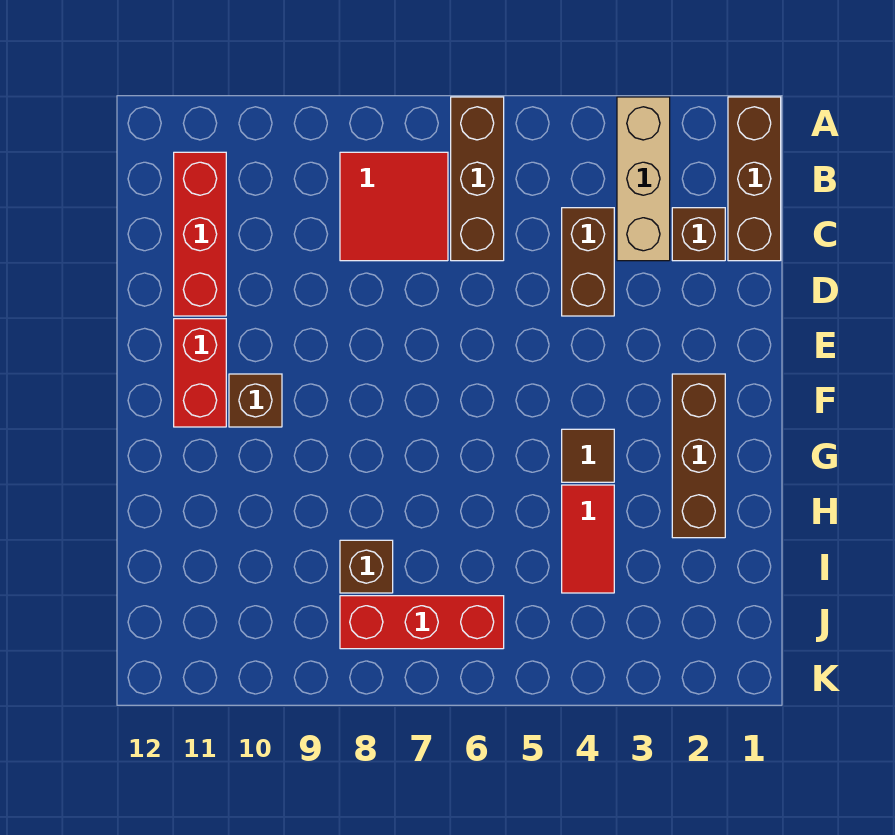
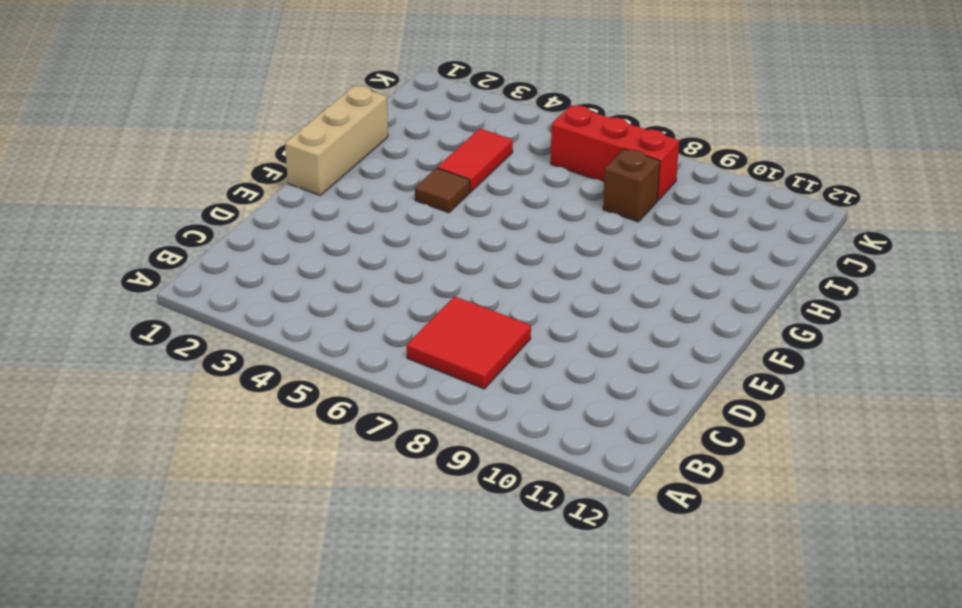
tan brick F1:H1 level 1 -> tan brick A3:C3 level 1
none -> brown brick A1:C1 level 1
none -> brown brick A6:C6 level 1
none -> red brick B11:D11 level 1

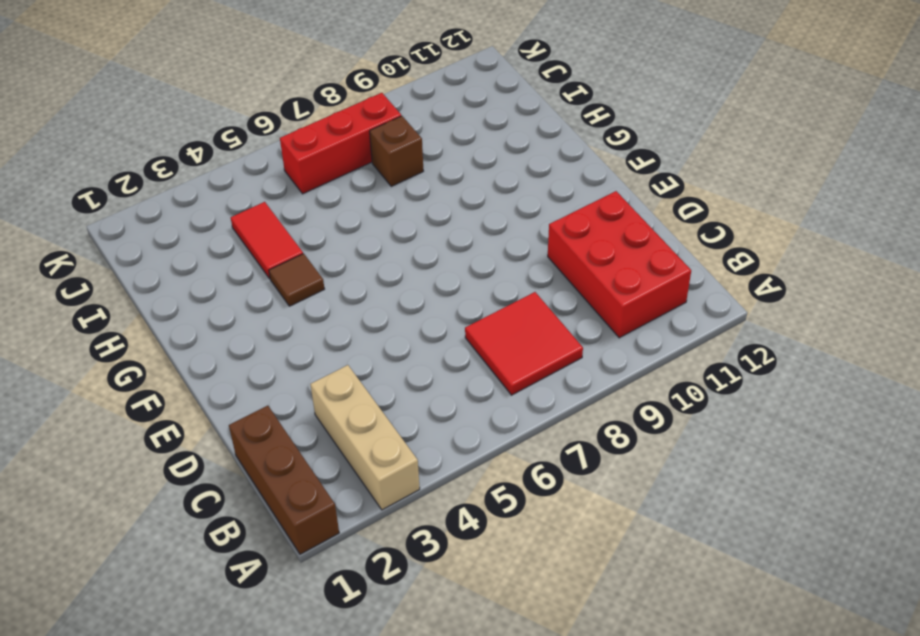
red brick B10:D11 level 1 -> red brick B11:D11 level 1
none -> brown brick A6:C6 level 1
none -> brown brick C2 level 1
none -> brown brick C4:D4 level 1

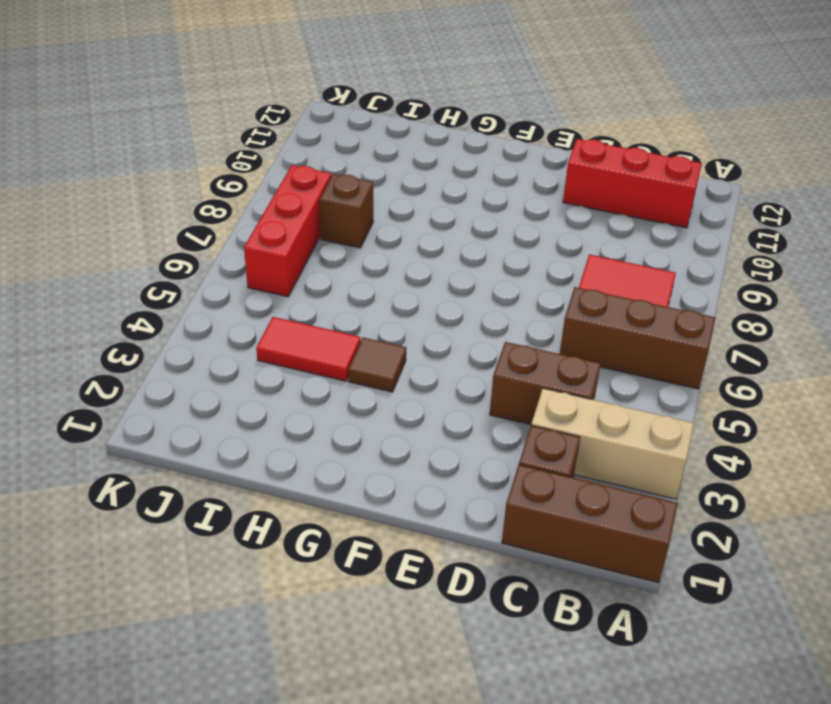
none -> red brick E11:F11 level 1
none -> brown brick F2:H2 level 1
none -> brown brick F10 level 1

